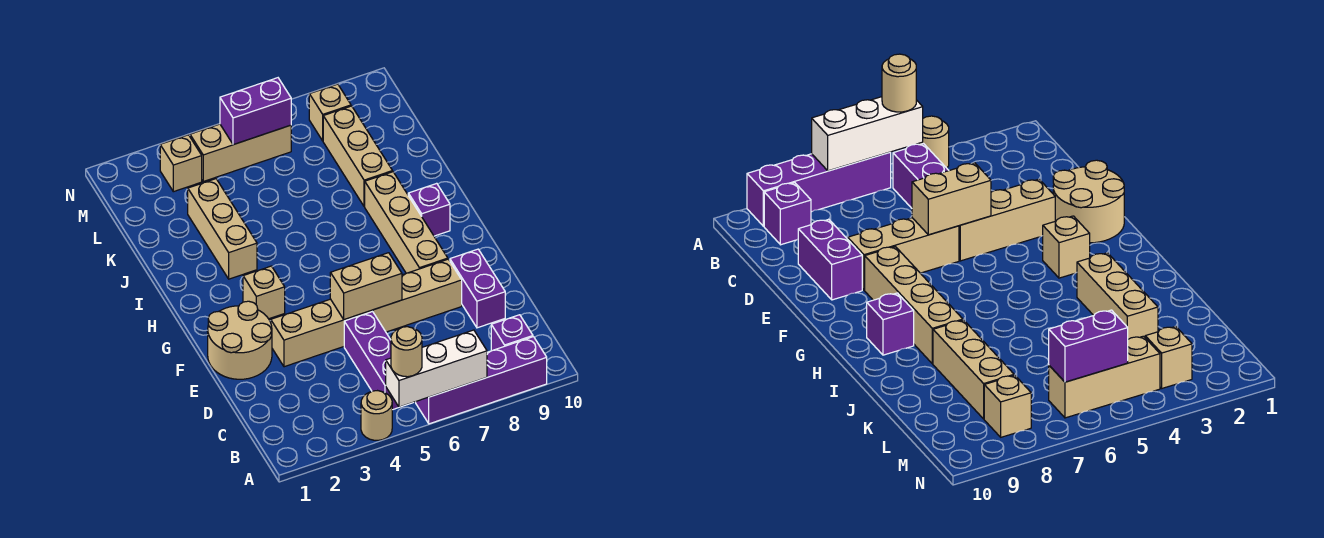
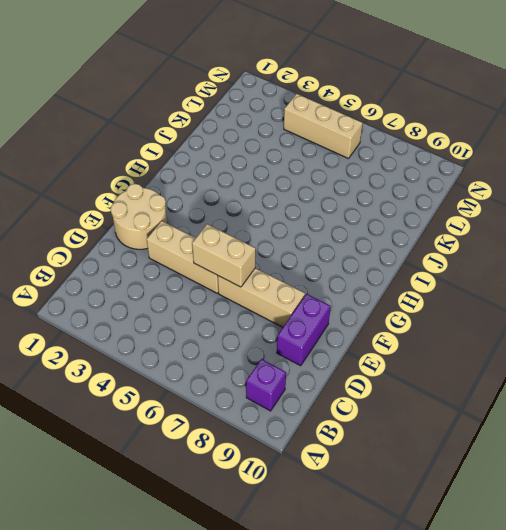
none -> tan round brick A4 level 1
none -> purple brick A6:A9 level 1
none -> purple brick B5:D5 level 1

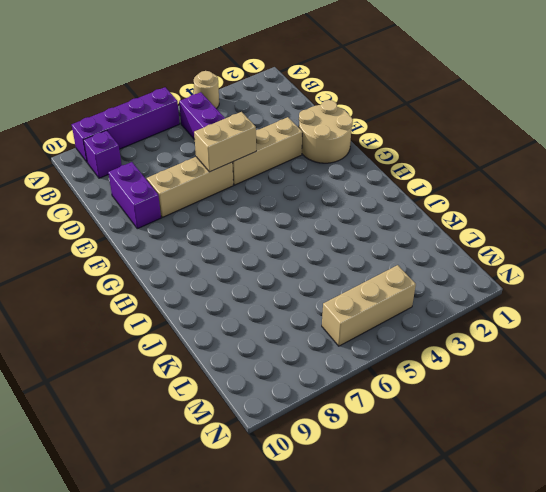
none -> tan brick F8:I8 level 1
none -> tan brick G3 level 1
none -> purple brick H9 level 1

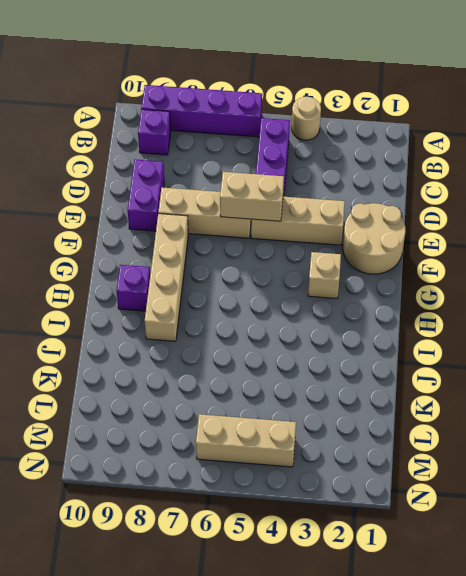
none -> tan brick I3:K3 level 1
none -> tan brick J8:L8 level 1
none -> tan brick M3 level 1

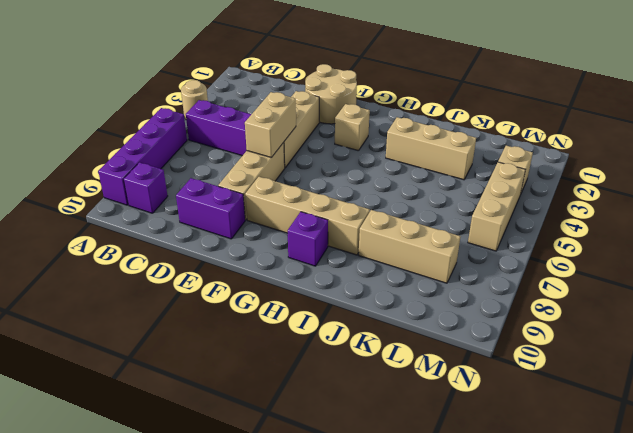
none -> tan brick M8 level 1
none -> white brick A5:A7 level 2
none -> purple brick M5:M6 level 2

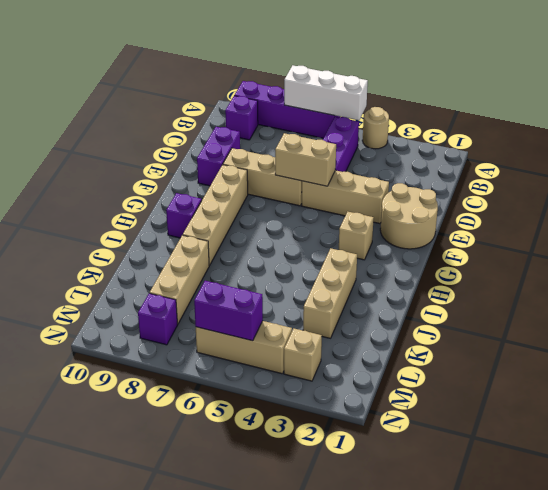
purple brick M8 level 1 -> tan brick M8 level 1
none -> tan round brick A5 level 3

